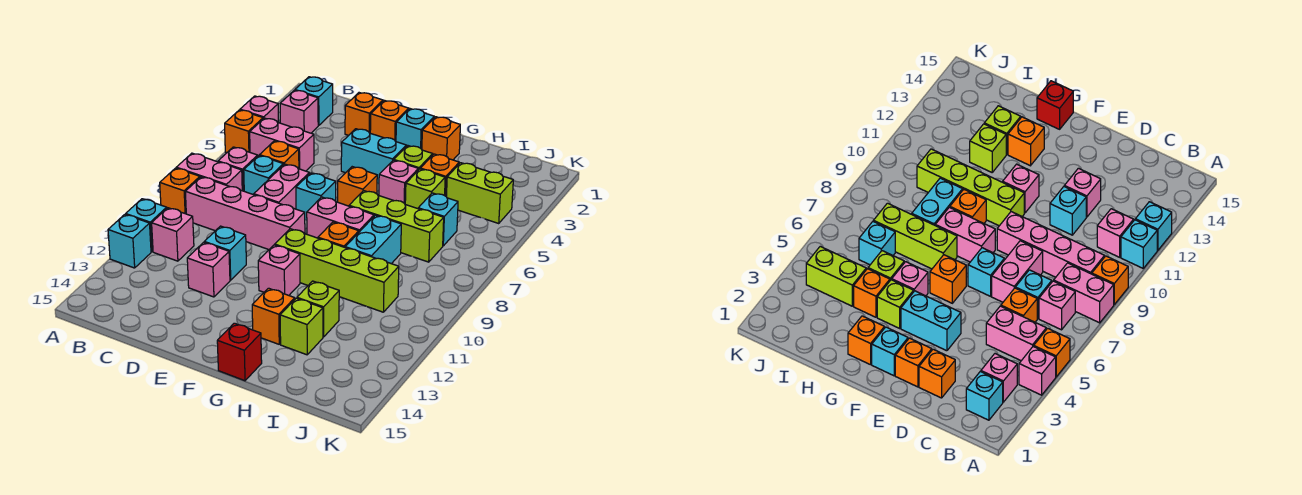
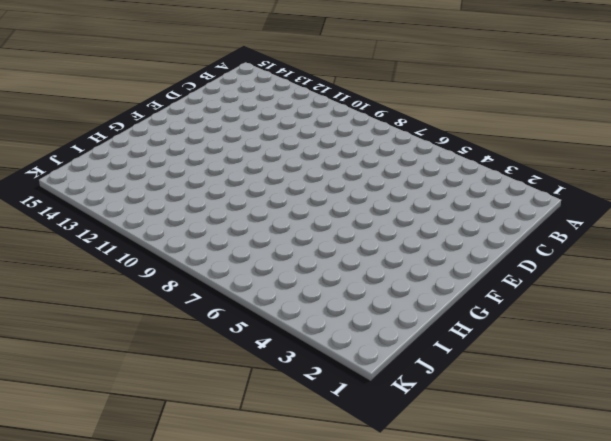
none -> pink brick A4 level 1
none -> orange brick A5 level 1
none -> pink brick A8:B8 level 1
none -> orange brick A9 level 1

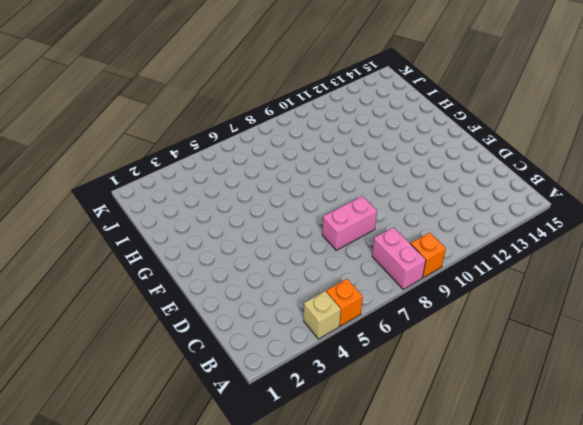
tan brick A4 level 1 -> pink brick A4 level 1
none -> cyan brick A11 level 1
none -> cyan brick A12 level 1
none -> cyan brick B2 level 1
none -> pink brick B3 level 1

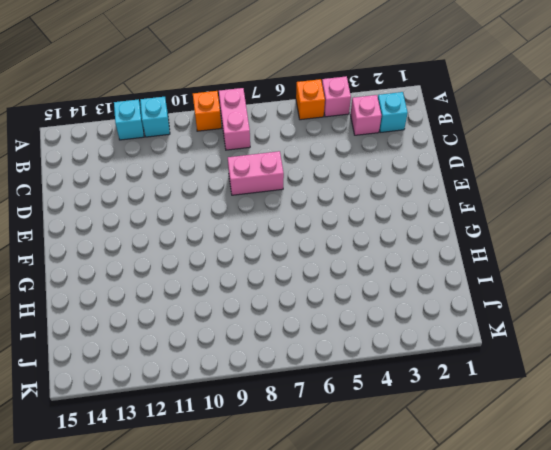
none -> pink brick B5:C5 level 1
none -> pink brick B7 level 1
none -> pink brick B9:E9 level 1
none -> pink brick B11 level 1

